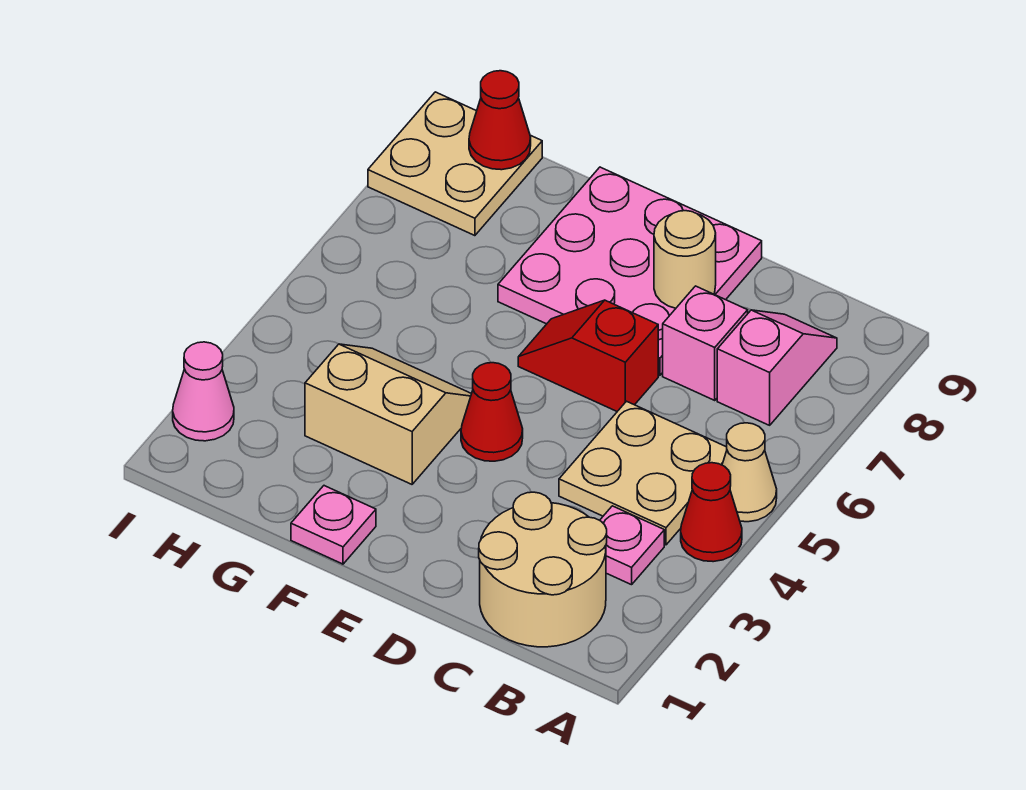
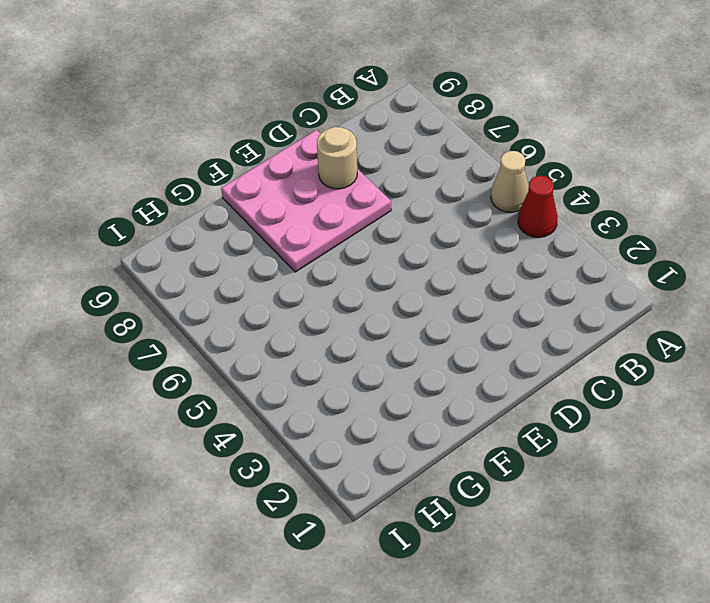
none -> tan round brick B1:C2 level 1
none -> pink plate B3 level 1
none -> tan plate B4:C5 level 1

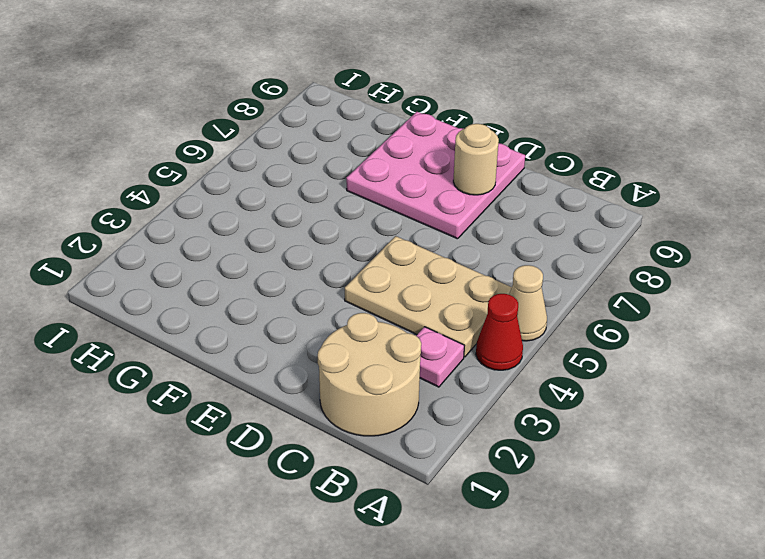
tan plate B4:D5 level 1 -> tan plate B4:C5 level 1
none -> pink slope B7:B8 level 1 top 7
none -> pink brick C7 level 1
none -> red slope D6:E6 level 1 top D

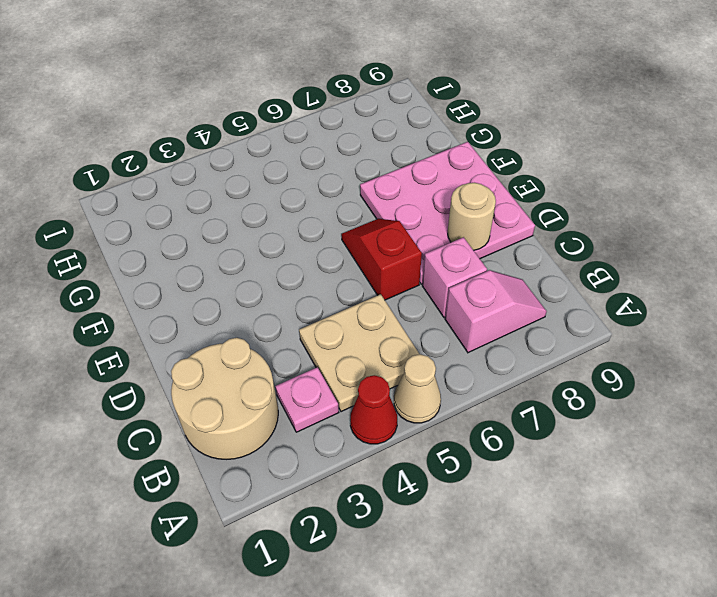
none -> red cone E4 level 1
none -> pink plate F1 level 1
none -> tan slope F3:G4 level 1 top 3

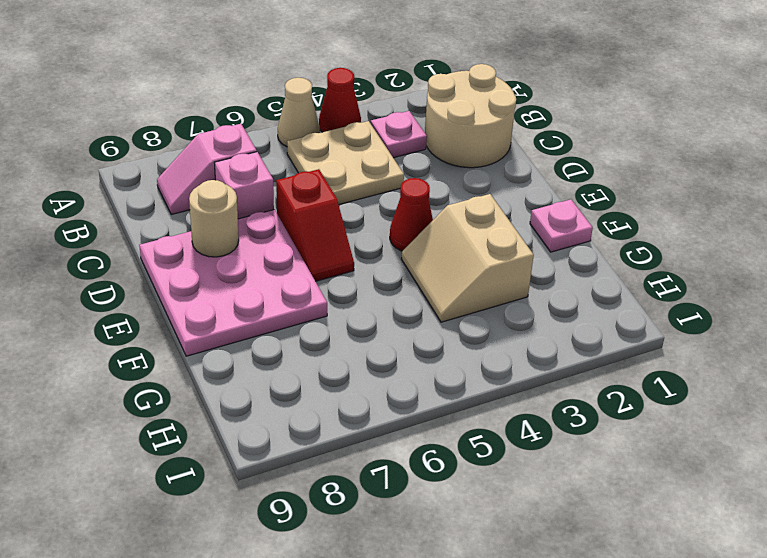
none -> tan plate H8:I9 level 1
none -> pink cone I2 level 1
none -> red cone H9 level 2

